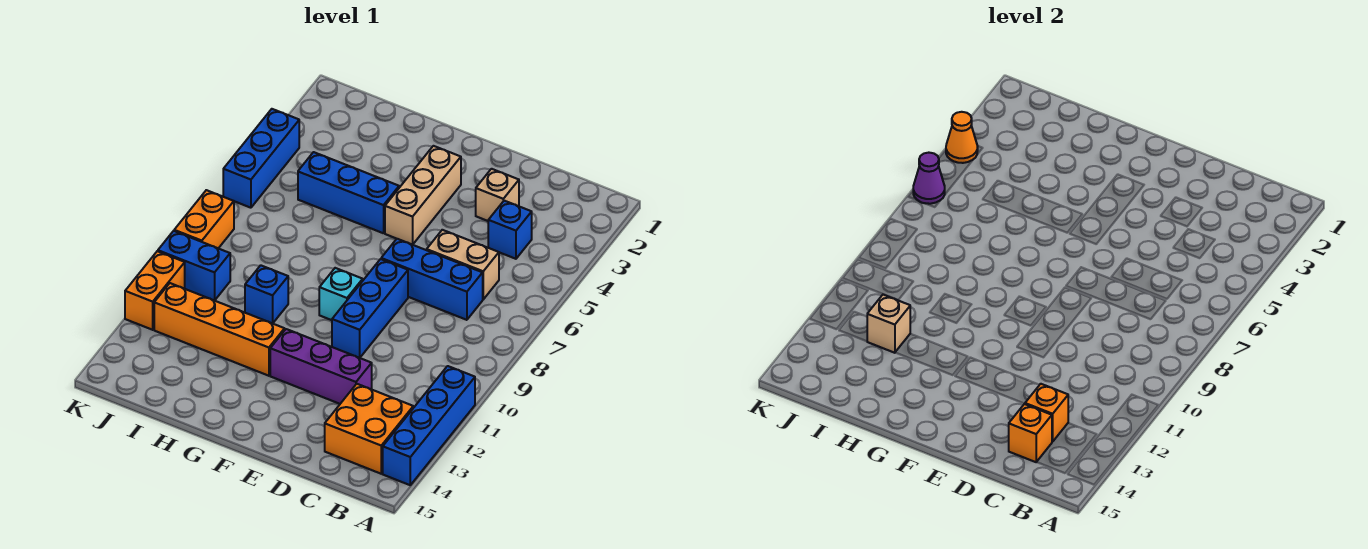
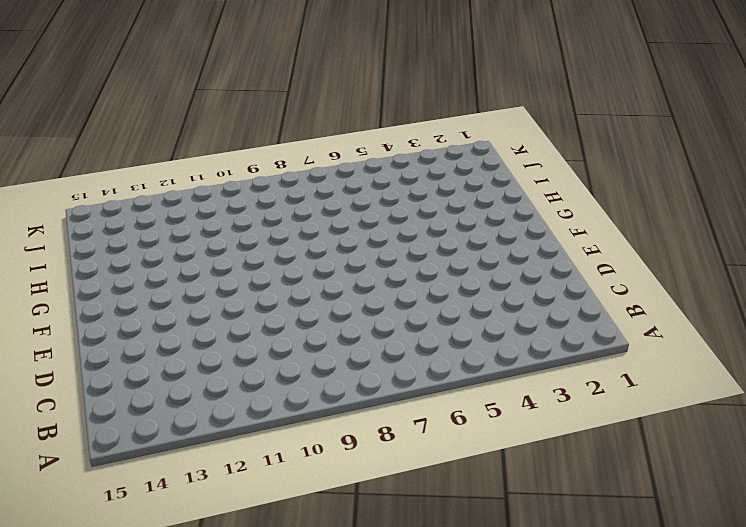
none -> blue brick A11:A14 level 1
none -> orange brick B13:C14 level 1
none -> blue brick C4 level 1

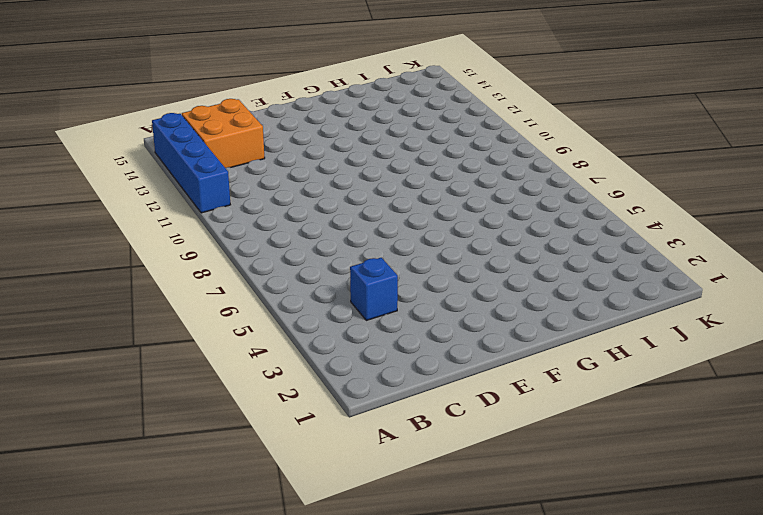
none -> tan brick C6:D6 level 1
none -> blue brick C7:E7 level 1
none -> tan brick D3 level 1

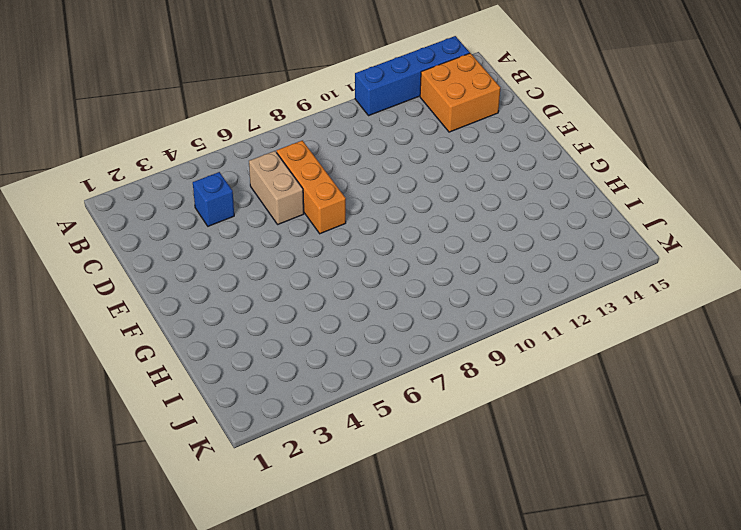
orange brick C7:E7 level 1 -> blue brick C7:E7 level 1
none -> tan brick D3 level 1
none -> purple brick D12:F12 level 1
none -> blue brick E8:E10 level 1

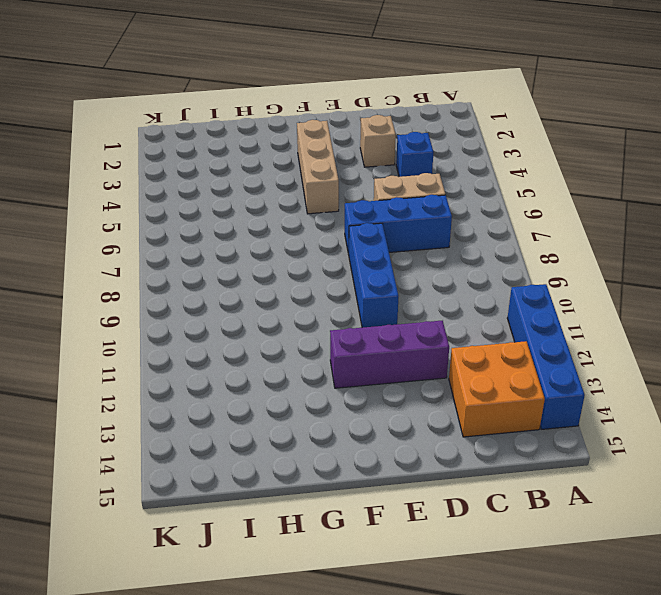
none -> cyan brick F9 level 1
none -> blue brick G5:I5 level 1
none -> orange brick G12:J12 level 1

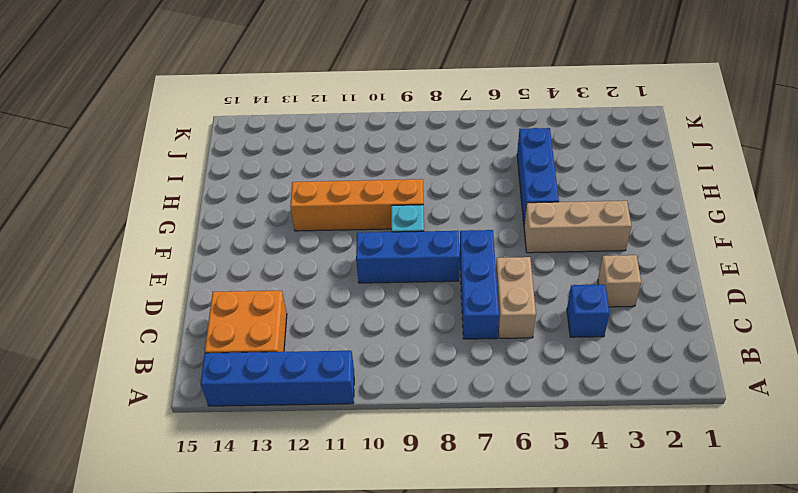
orange brick G9:G12 level 1 -> orange brick G12:J12 level 1
none -> purple brick D12:F12 level 1
none -> blue brick H10 level 1
none -> blue brick J10:K10 level 1

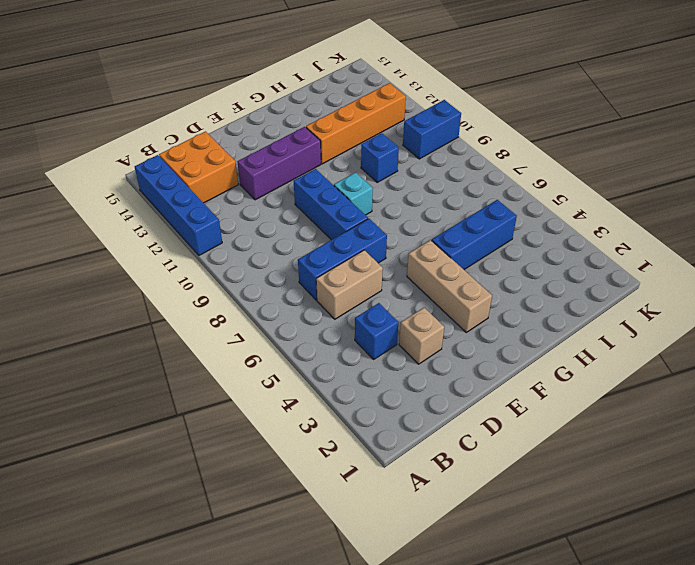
none -> blue brick K4:K6 level 1
none -> orange brick K8:K9 level 1
none -> orange brick K11:K12 level 1

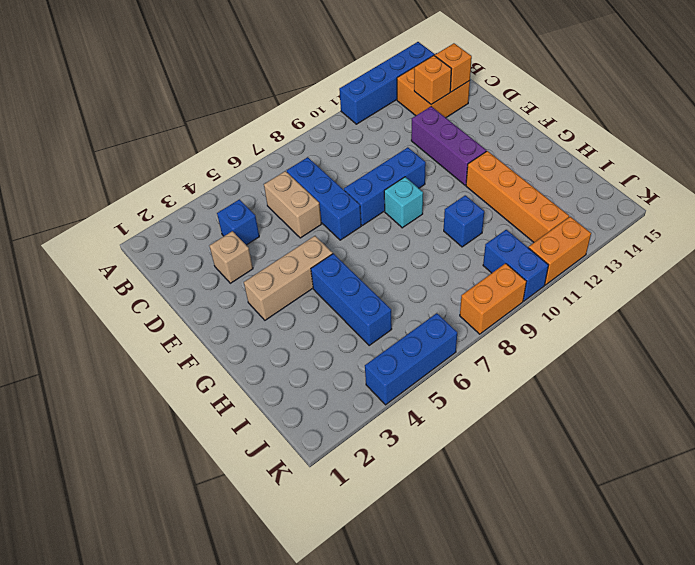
none -> tan brick I12 level 2
none -> orange cone K4 level 2
none -> purple cone K6 level 2

